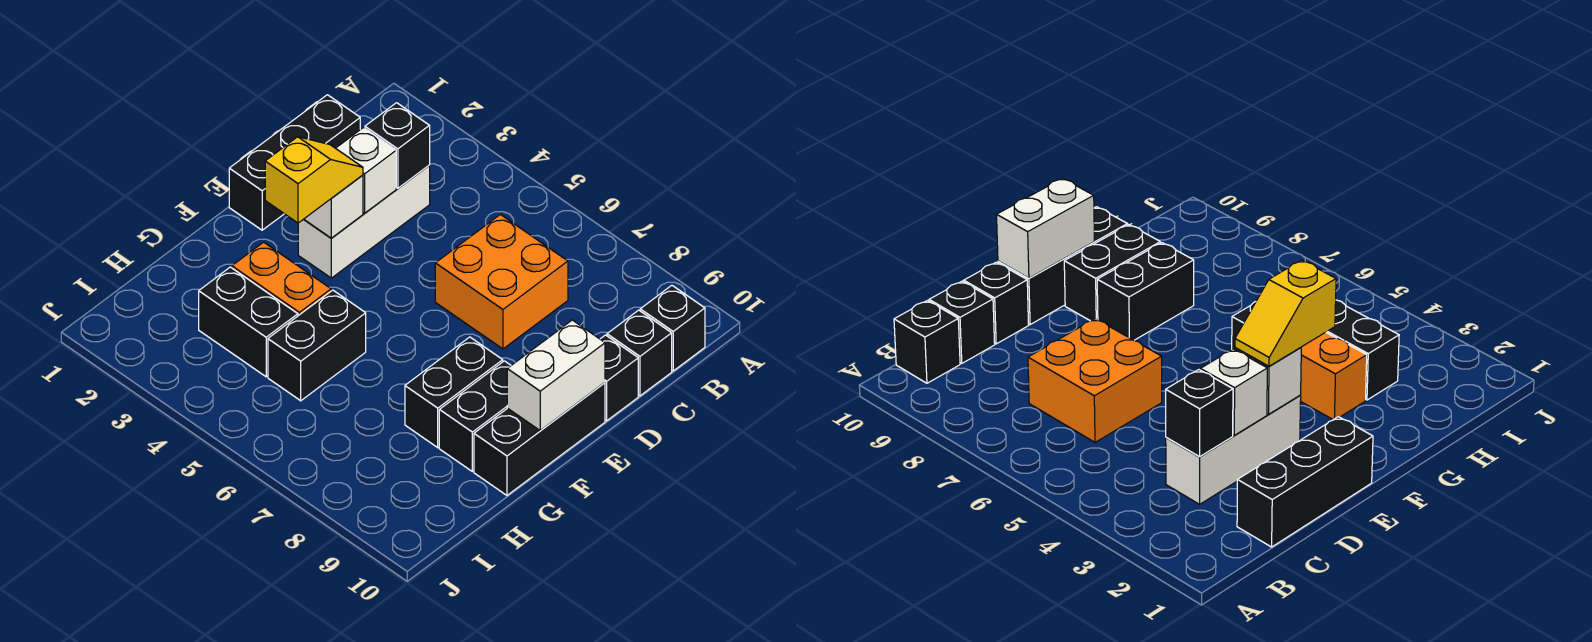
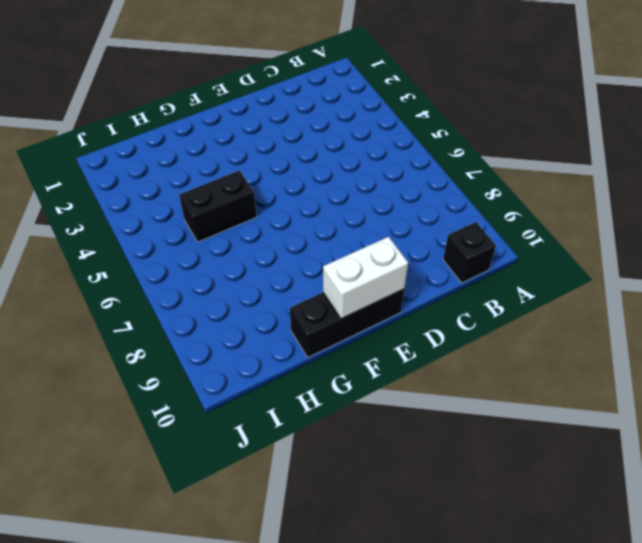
none -> black brick C1:E1 level 1
none -> white brick C3:E3 level 1
none -> orange brick C6:D7 level 1

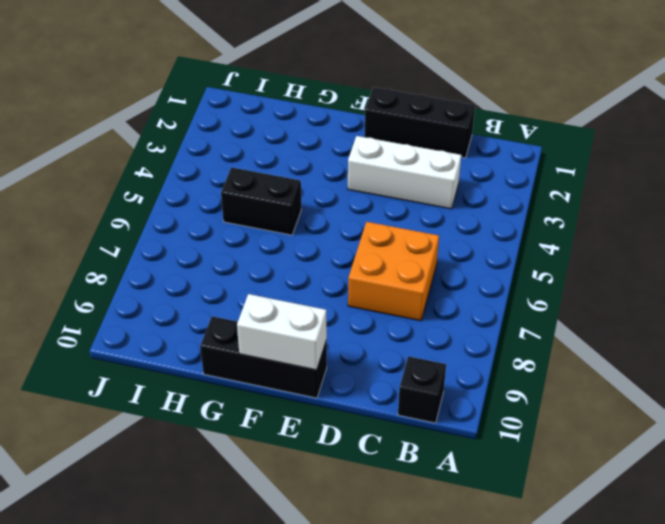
none -> black brick C10 level 1
none -> black brick D10 level 1
none -> black brick F8:G8 level 1

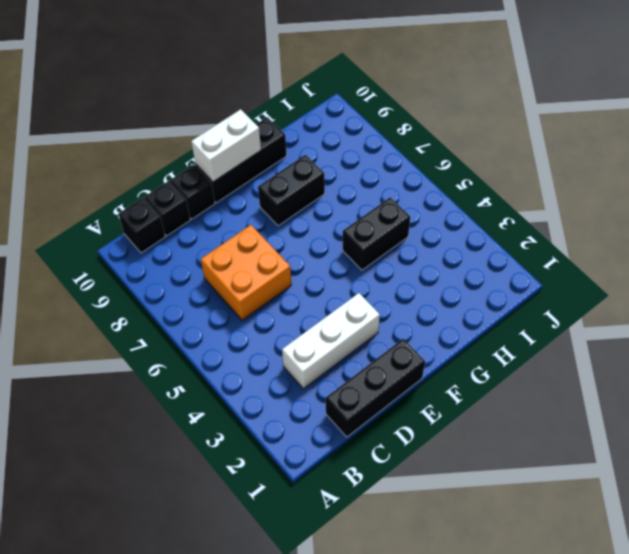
none -> black brick F9:G9 level 1
none -> orange brick G3:G4 level 1
none -> black brick H3:H4 level 1

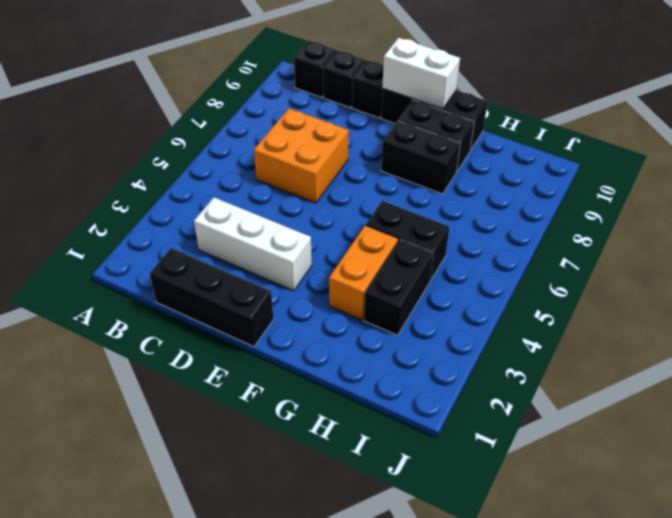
none -> black brick C3 level 2
none -> white brick D3 level 2
none -> white brick E3 level 2

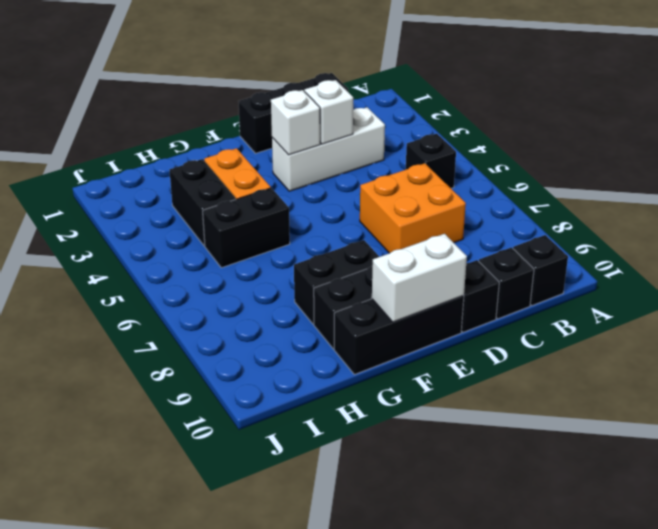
black brick B5 level 1 -> black brick C3 level 2
none -> yellow slope E3:F3 level 3 top F

